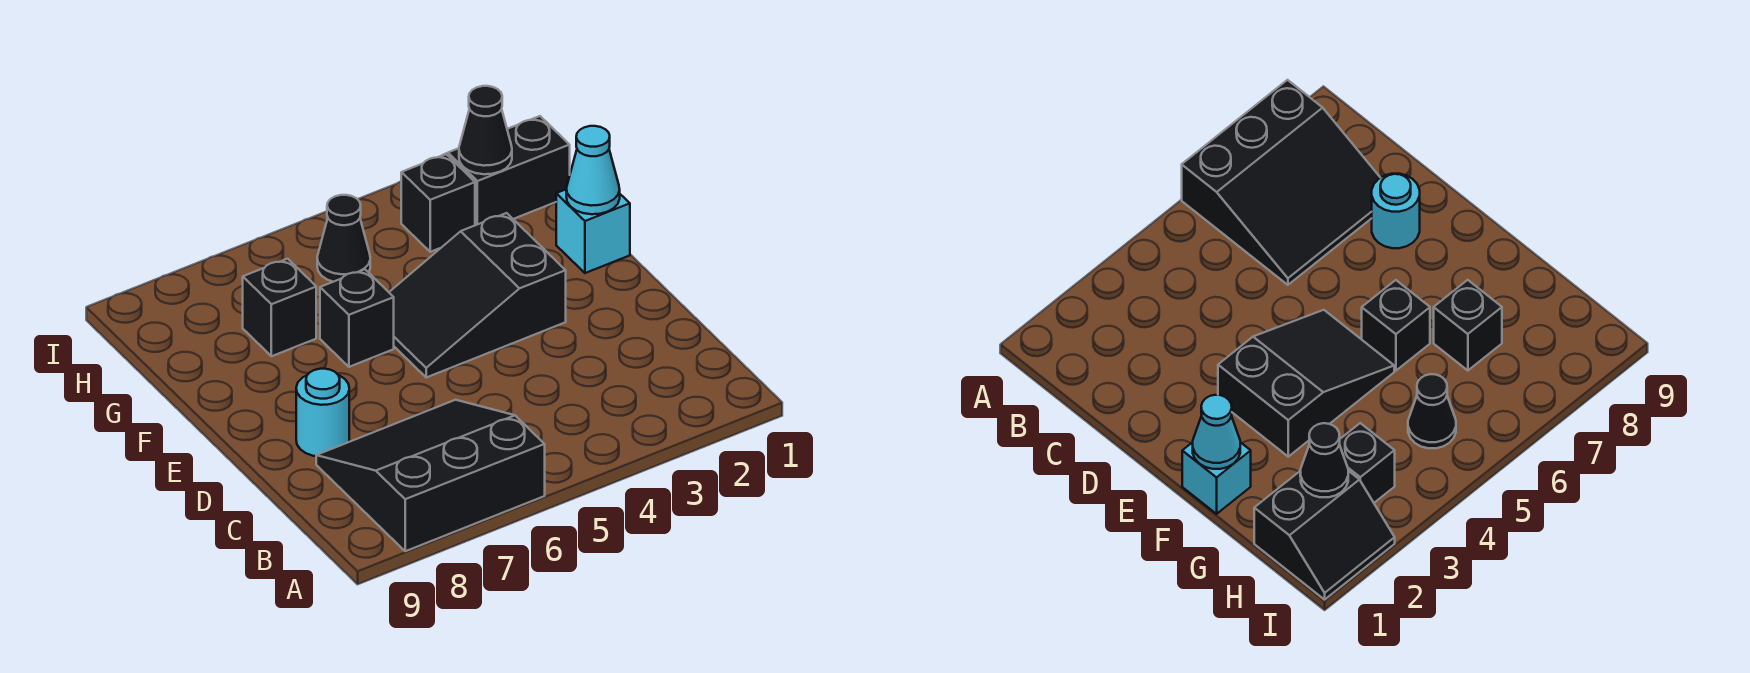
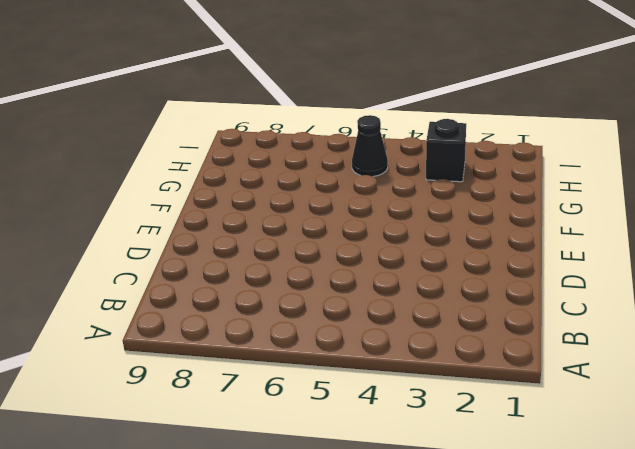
none -> black slope A6:C8 level 1 top A
none -> cyan round brick D8 level 1

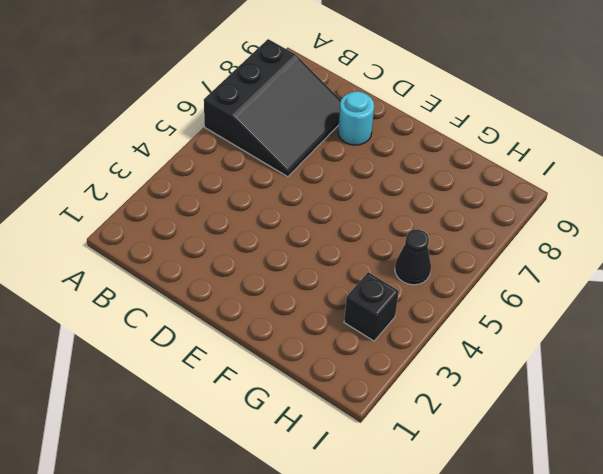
none -> black slope E3:F5 level 1 top 3
none -> cyan brick F1 level 1

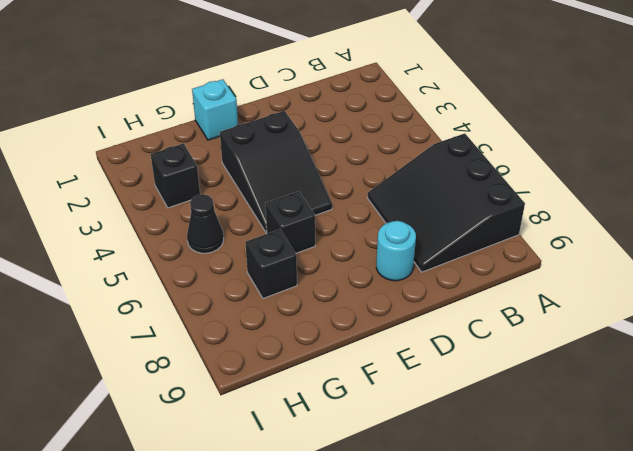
none -> black slope H1:I2 level 1 top H
none -> cyan cone F1 level 2

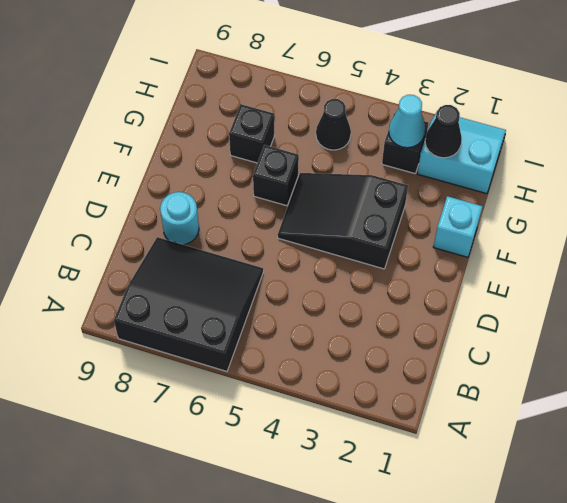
cyan slope H1:I2 level 1 top H -> black slope H1:I2 level 1 top H
cyan cone H3 level 2 -> cyan cone F1 level 2

